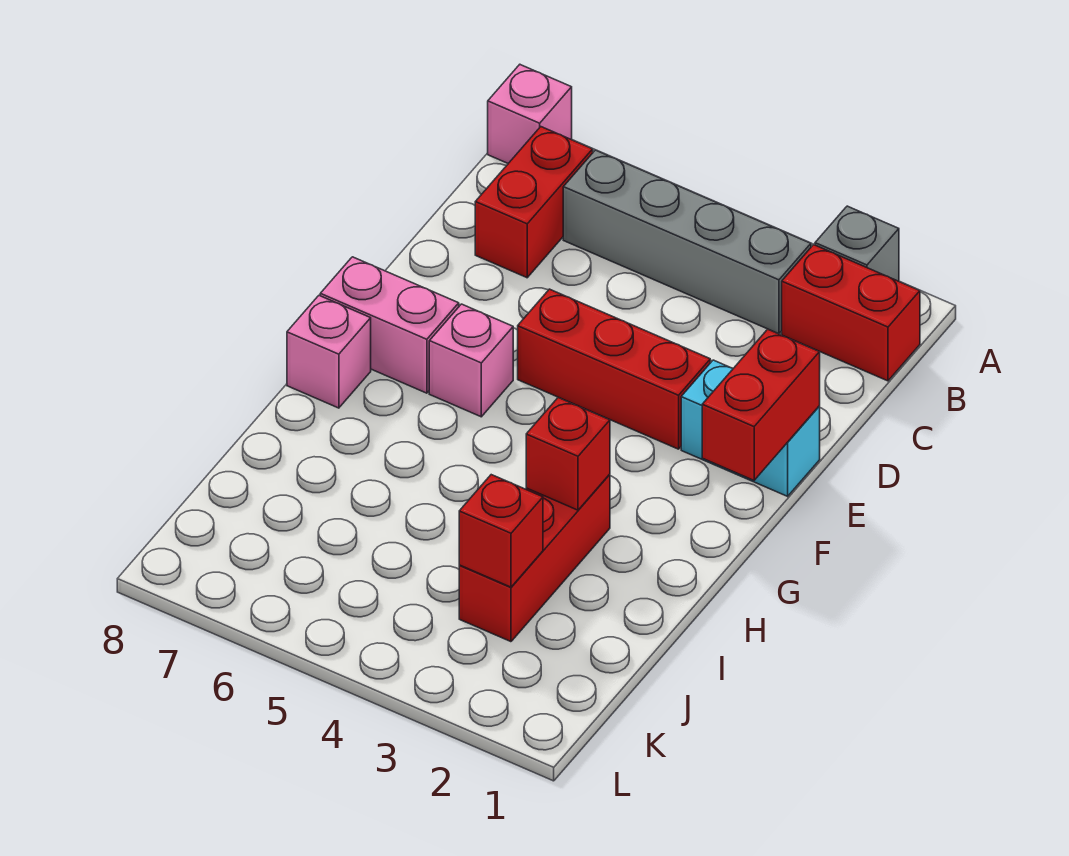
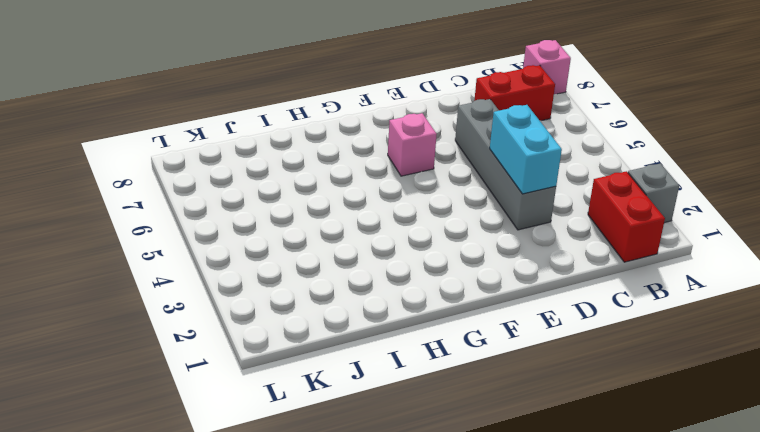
grey brick D3:D6 level 1 -> grey brick B3:B6 level 1
cyan brick D3:D4 level 2 -> cyan brick E1:E2 level 1
none -> red brick E3:E5 level 1
none -> pink brick F7:F8 level 1
none -> pink brick G8 level 1

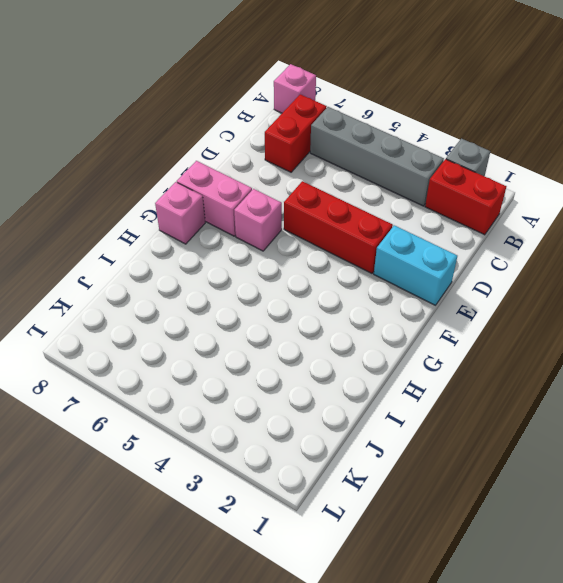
none -> red brick H3:J3 level 1
none -> red brick E1:F1 level 2
none -> red brick H3 level 2

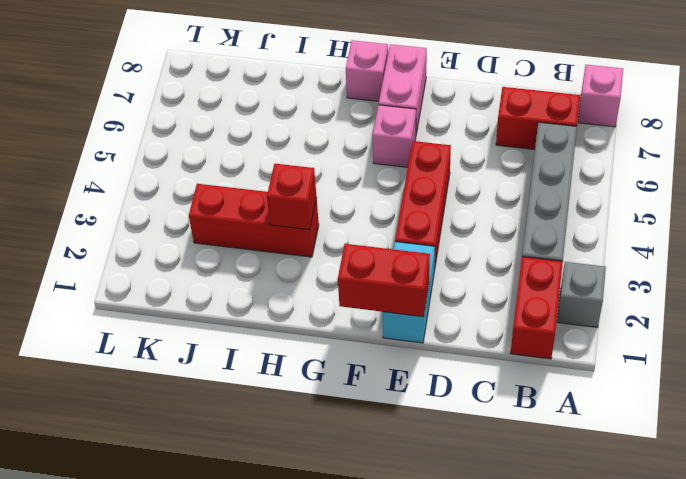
none -> red brick J3 level 2

